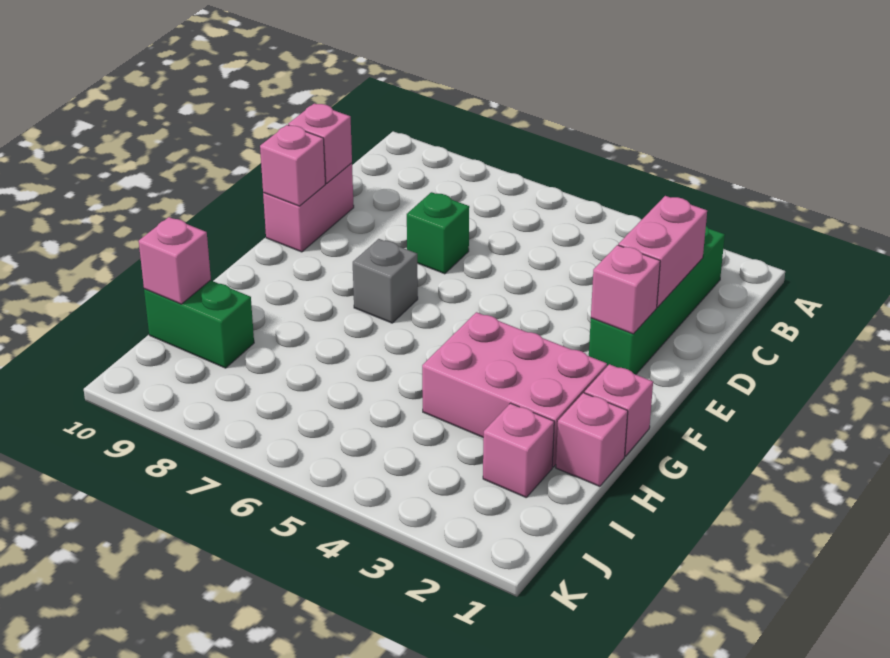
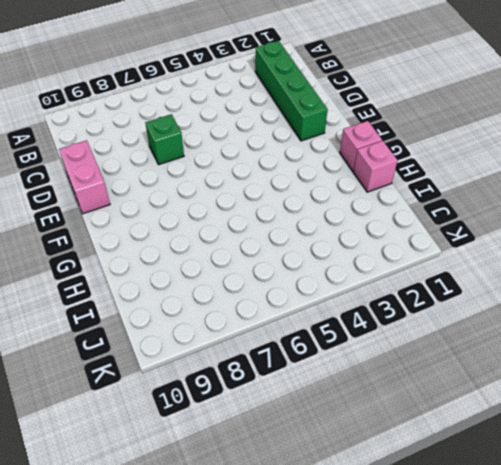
none -> grey brick F7 level 1
none -> pink brick G2:H4 level 1
none -> pink brick I2 level 1

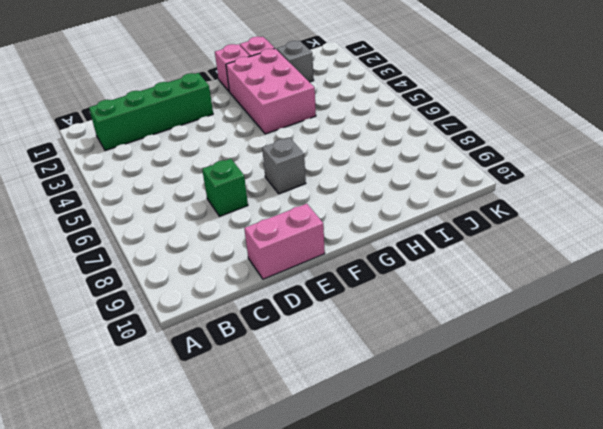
grey brick I2 level 1 -> pink brick I2 level 1
none -> green brick I9:I10 level 1
none -> pink brick C2:D2 level 2
none -> pink brick D10 level 2

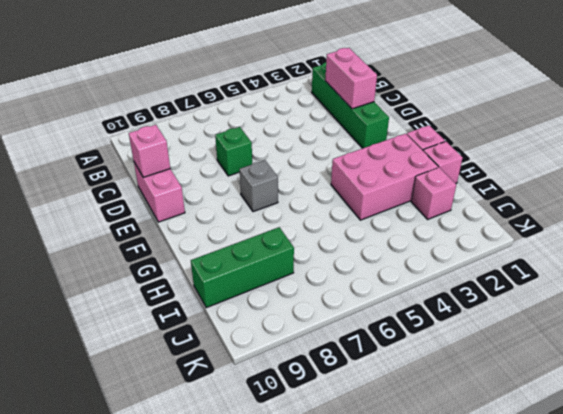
green brick I8:I10 level 1 -> green brick I9:I10 level 1
none -> pink brick E2 level 2
none -> pink brick E10 level 2
none -> pink brick I10 level 2

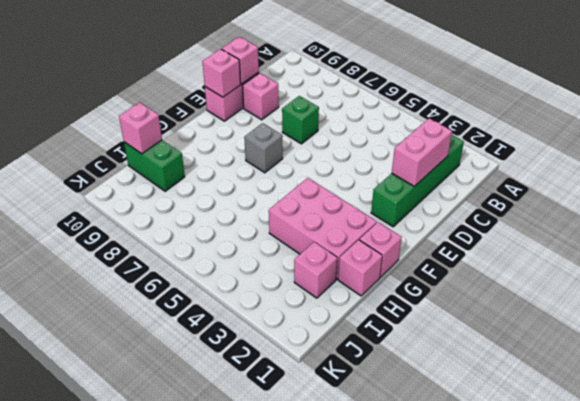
pink brick D9 level 1 -> pink brick E2 level 2

